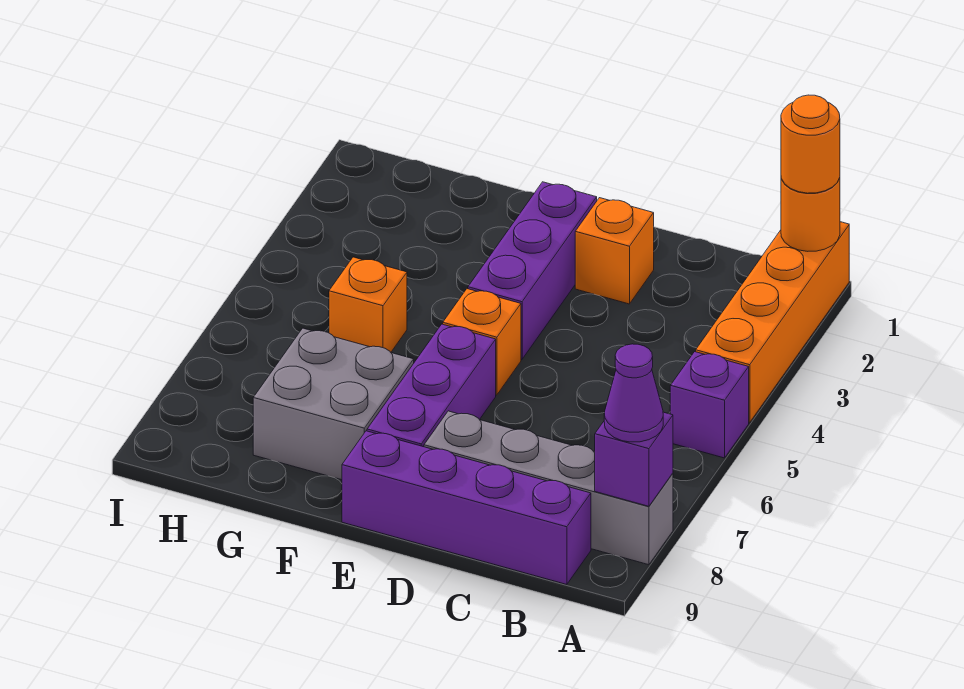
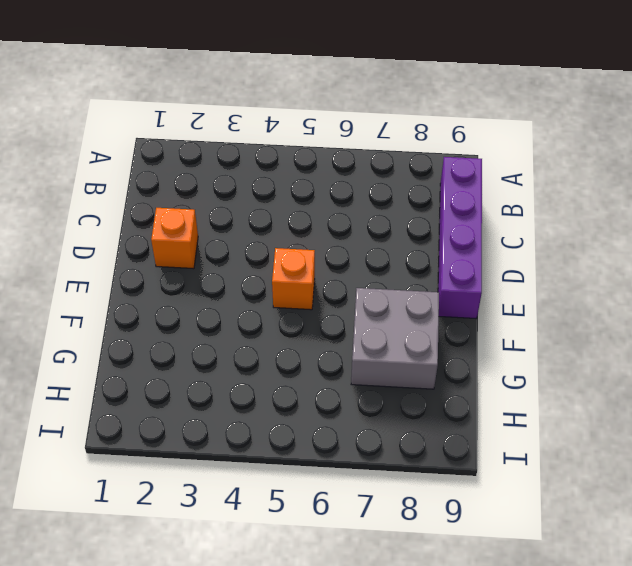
none -> orange brick A1:A4 level 1
none -> purple brick A5 level 1
none -> grey brick A8:D8 level 1

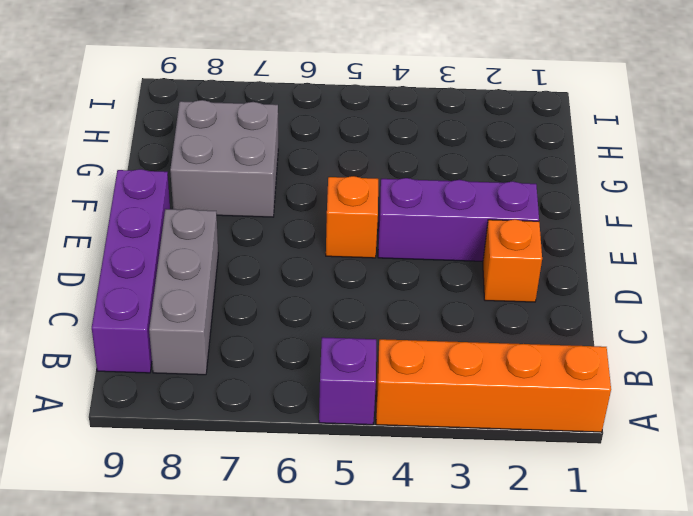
grey brick B8:D8 level 1 -> grey brick A8:D8 level 1
none -> purple brick E6:E8 level 1
none -> orange brick G5 level 1
none -> orange round brick A1 level 2

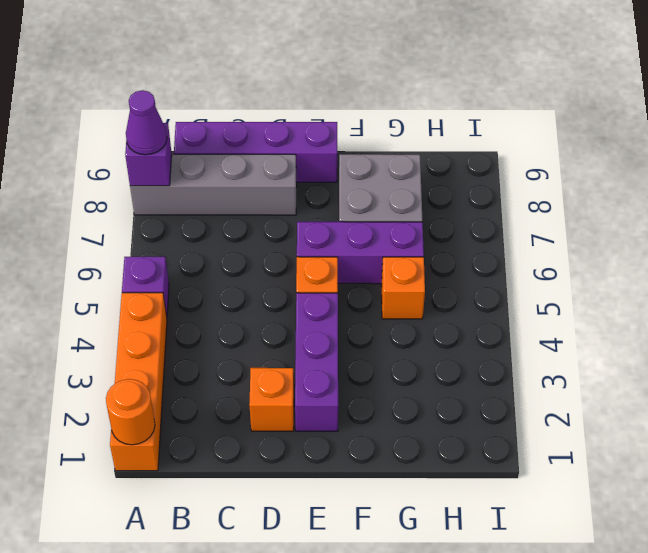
purple brick E6:G6 level 1 -> purple brick E6:E8 level 1
none -> orange round brick A1 level 3

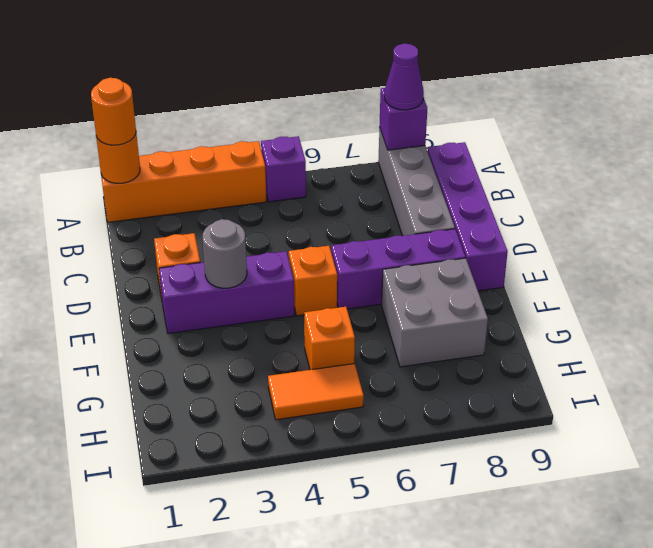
grey round brick E3 level 2 -> none
orange tile H4:H5 level 1 -> none

